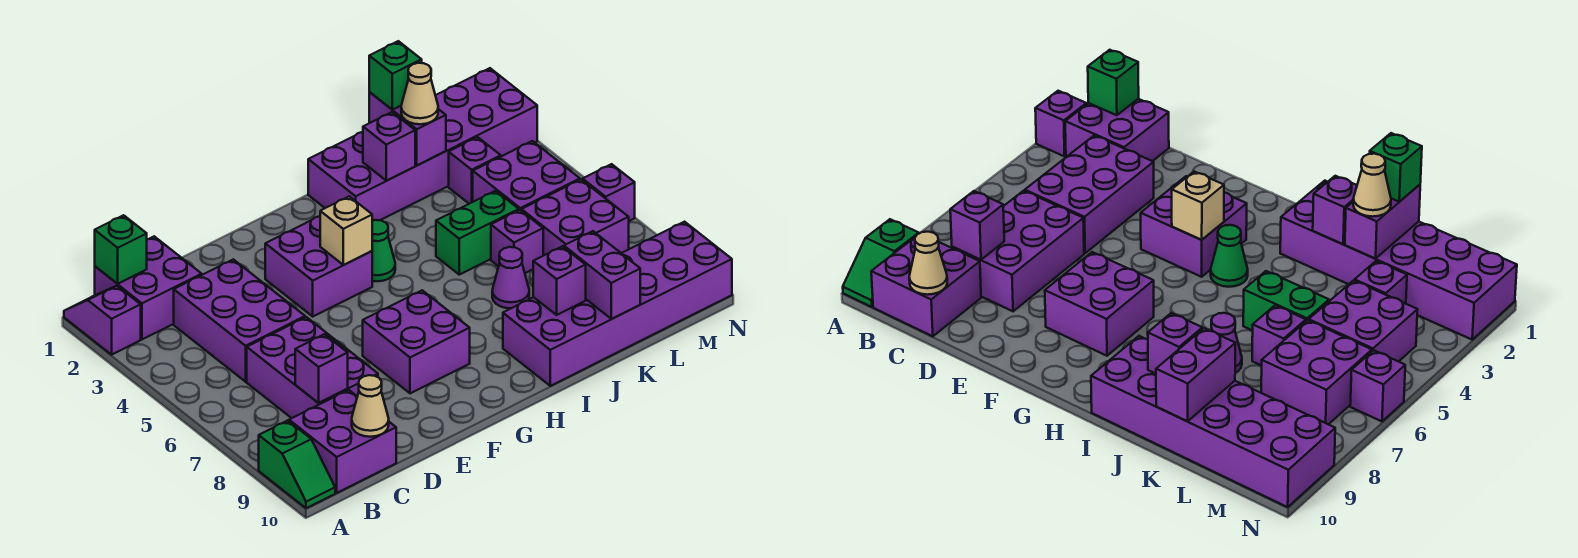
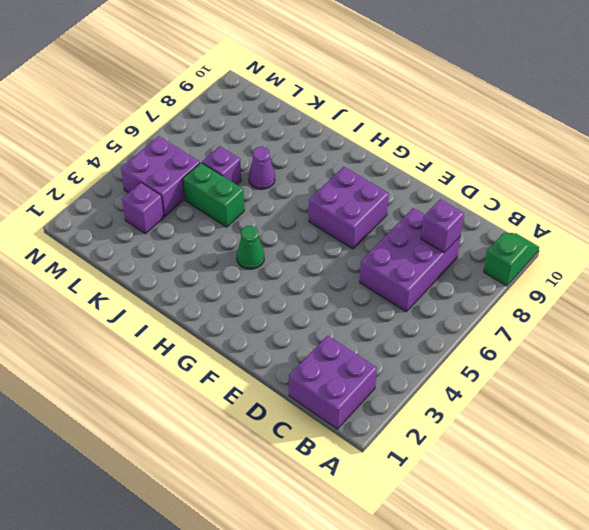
none -> purple slope A1:A2 level 1 top 2
none -> purple brick B9:C10 level 1
none -> purple brick C3:D5 level 1

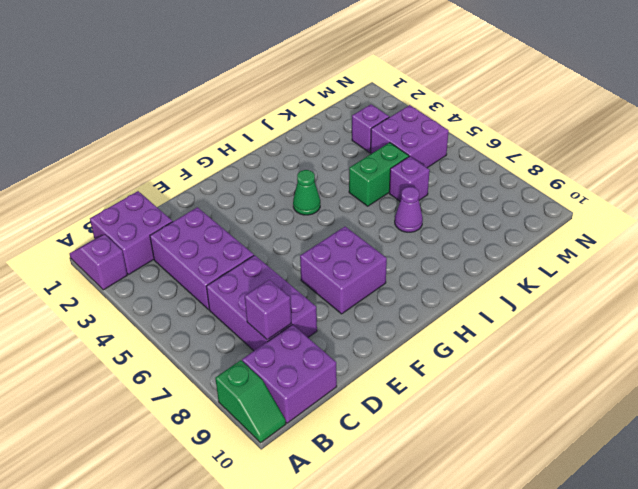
none -> purple brick F3:G4 level 1
none -> purple brick I1:N2 level 1
none -> purple brick I9:N10 level 1

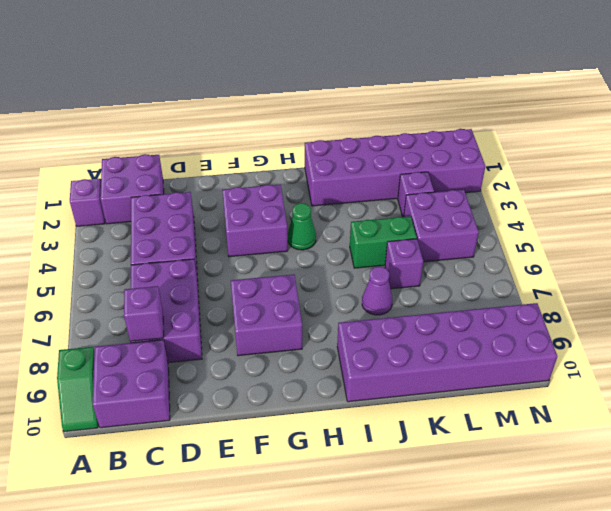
none -> purple brick L6:M7 level 1
none -> purple brick N6 level 1
none -> green brick B1 level 2

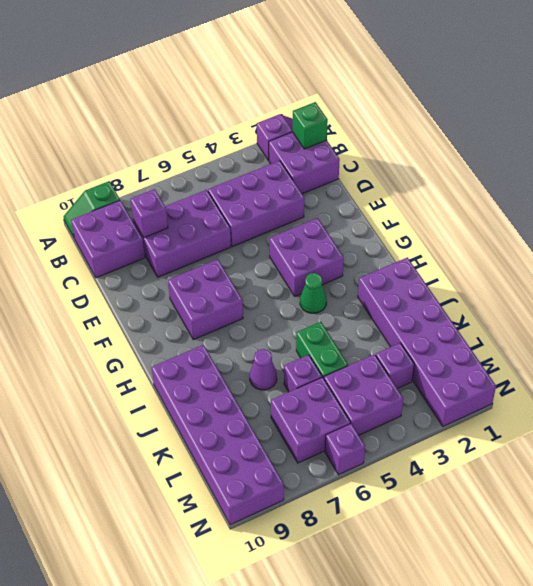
none -> tan cone C10 level 2
none -> tan brick G4 level 2
none -> purple brick J2 level 2

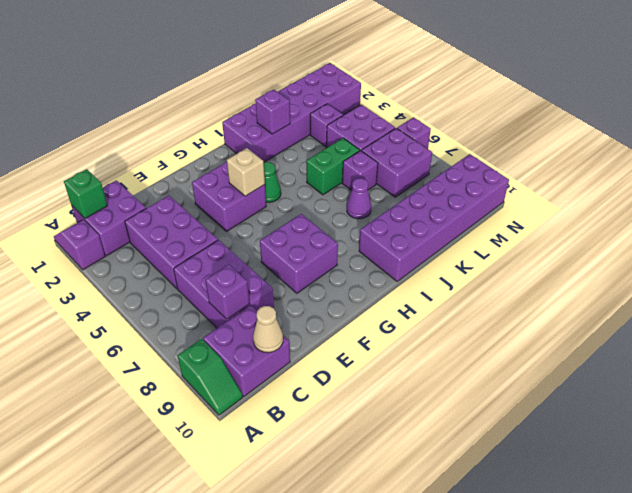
none -> purple brick J9 level 2
none -> purple brick K1:K2 level 2
none -> purple brick K9:K10 level 2

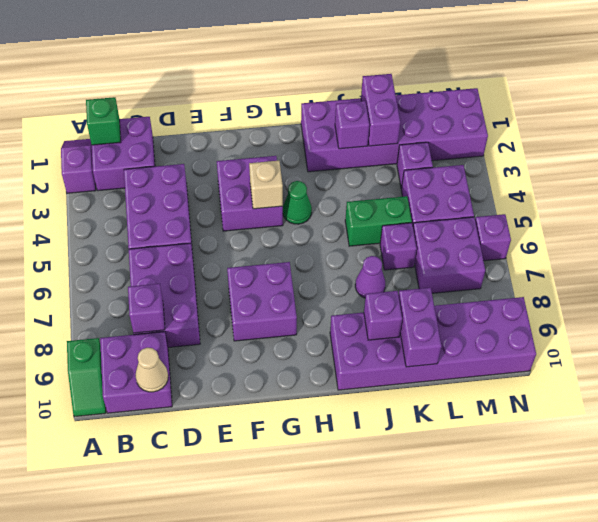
none -> green brick K1 level 3
none -> tan cone K2 level 3

